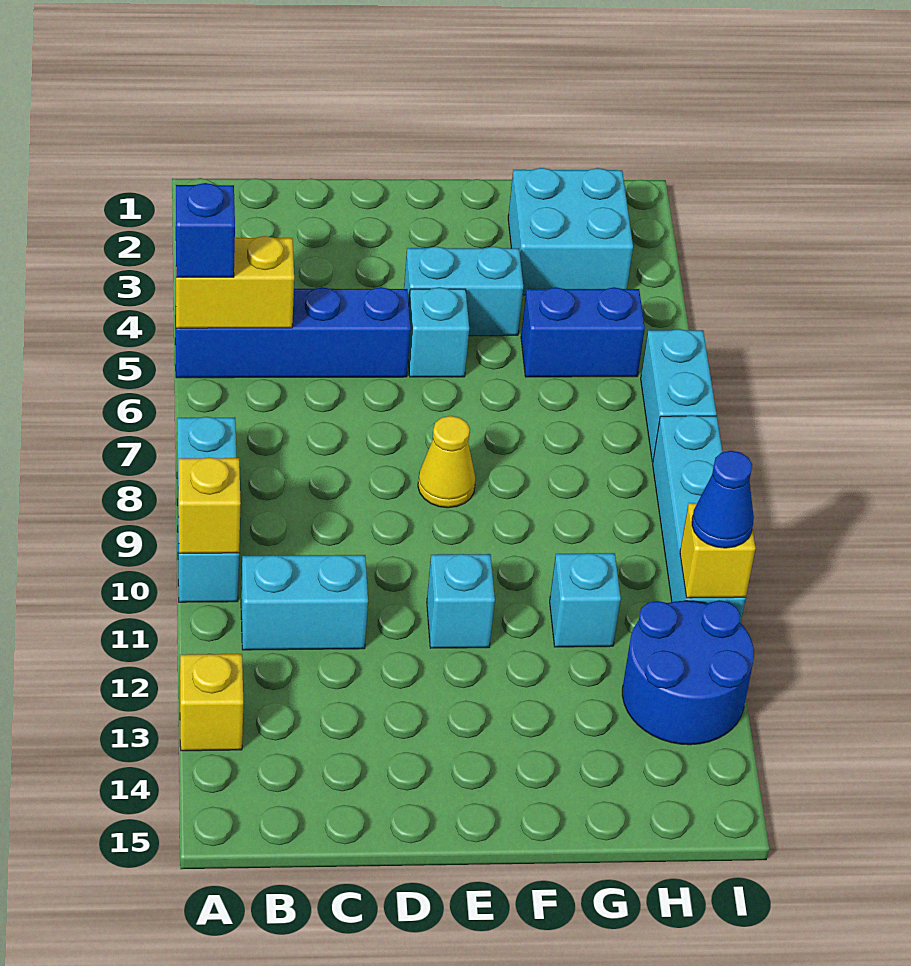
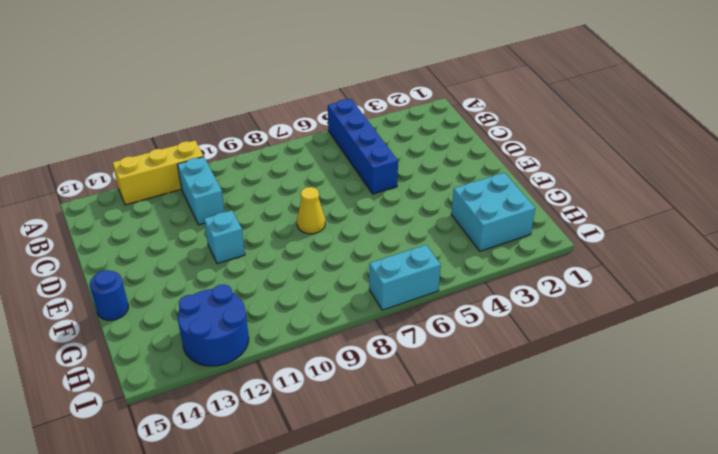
yellow brick A11:A13 level 1 -> yellow brick A13 level 1
blue round brick F15 level 1 -> none
none -> cyan brick A8:A10 level 1
none -> cyan brick E4:F4 level 1
none -> cyan brick E5 level 1

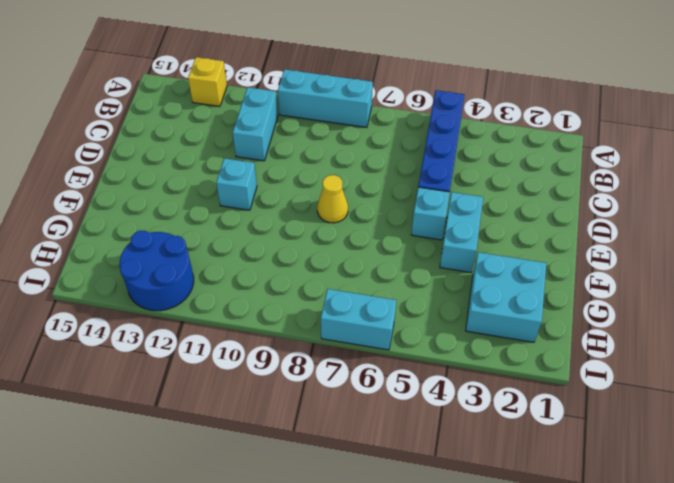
none -> blue brick G5:H5 level 1
none -> cyan brick G11 level 1
none -> cyan brick I8:I11 level 1

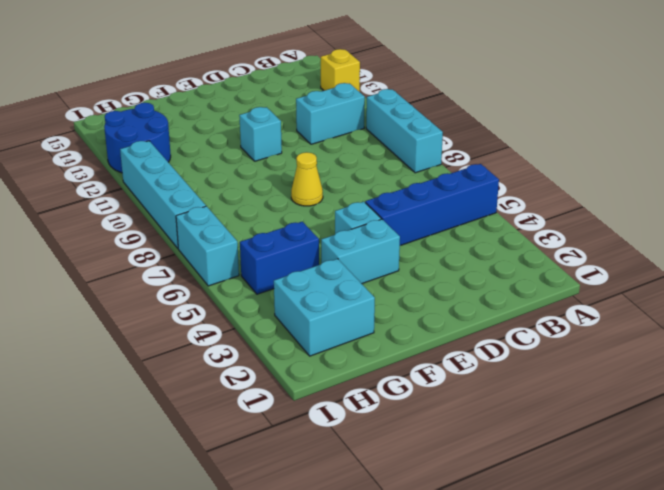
none -> cyan brick G11 level 1
none -> yellow brick A5:B5 level 2
none -> yellow brick A10 level 2

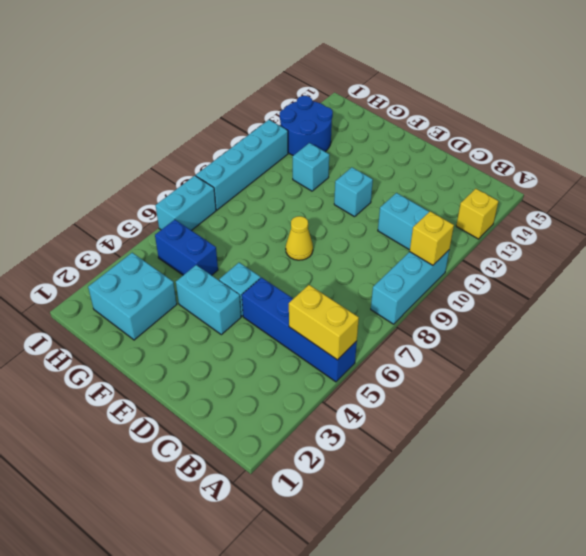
none -> yellow brick I11 level 2
none -> blue brick A5 level 3
none -> blue cone I11 level 3

